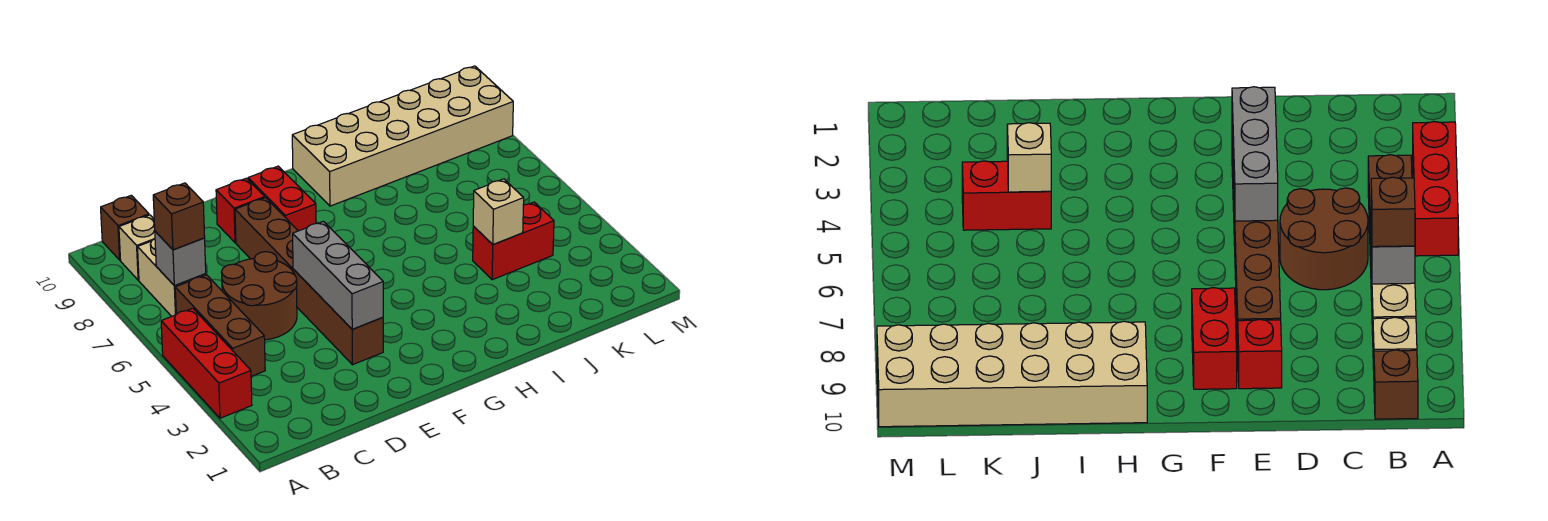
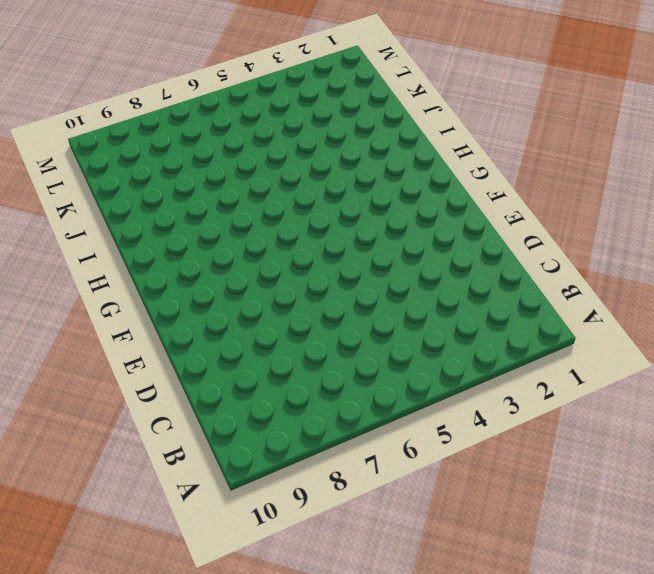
none -> red brick A3:A5 level 1
none -> brown brick B4:B6 level 1
none -> tan brick B7:B8 level 1

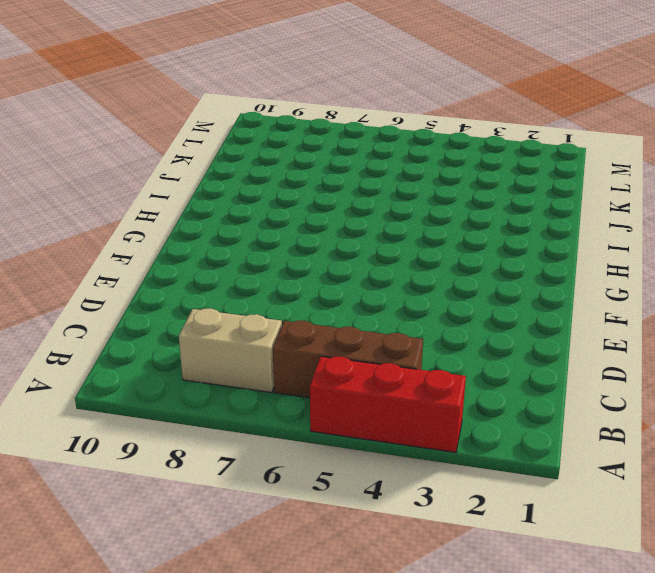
none -> tan brick B9 level 1
none -> brown brick B10 level 1
none -> brown round brick C5:D6 level 1

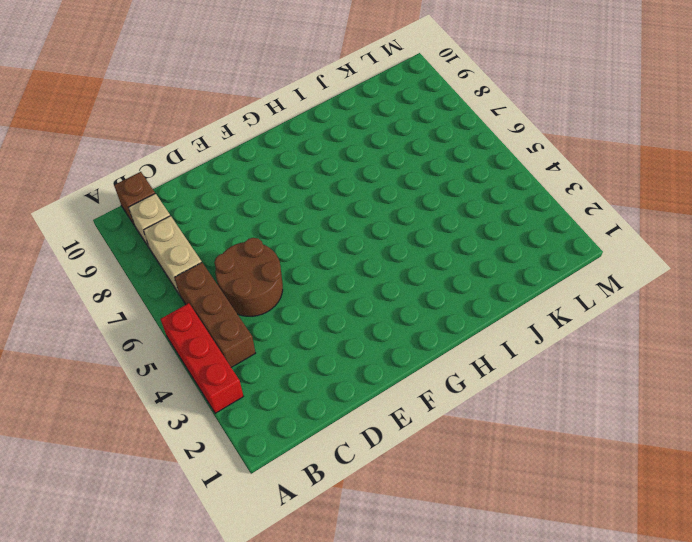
none -> brown brick E3:E8 level 1
none -> red brick E9 level 1
none -> red brick F8:F9 level 1

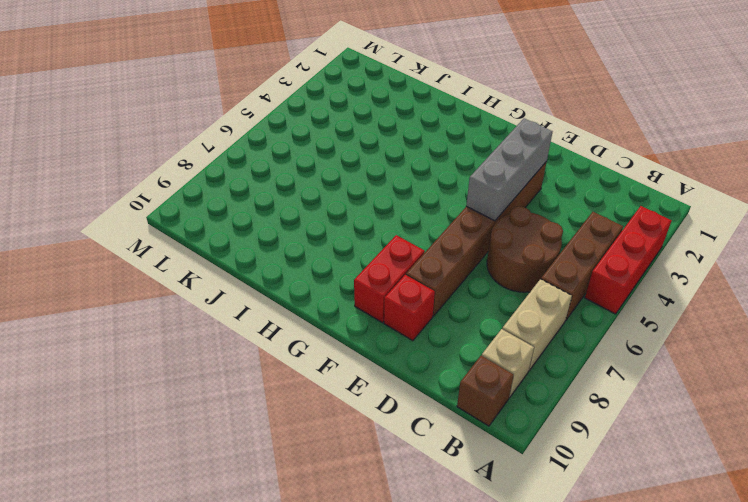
none -> tan brick H9:M10 level 1
none -> red brick J4:K4 level 1
none -> grey brick B7 level 2

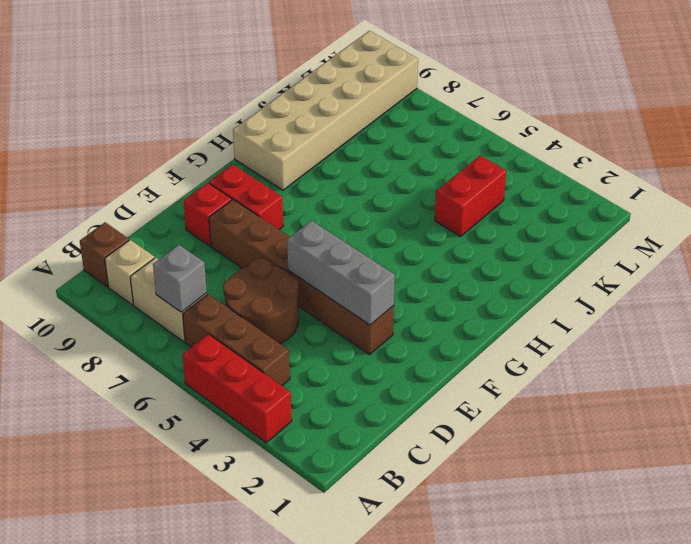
none -> tan brick J4 level 2
none -> brown brick B7 level 3

